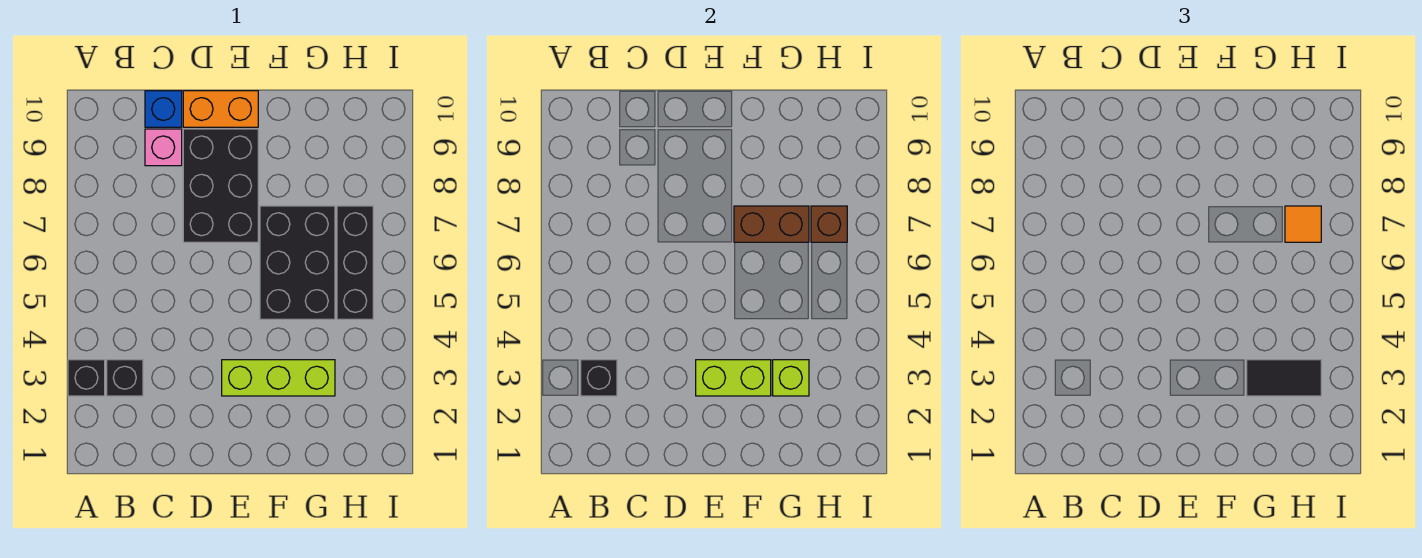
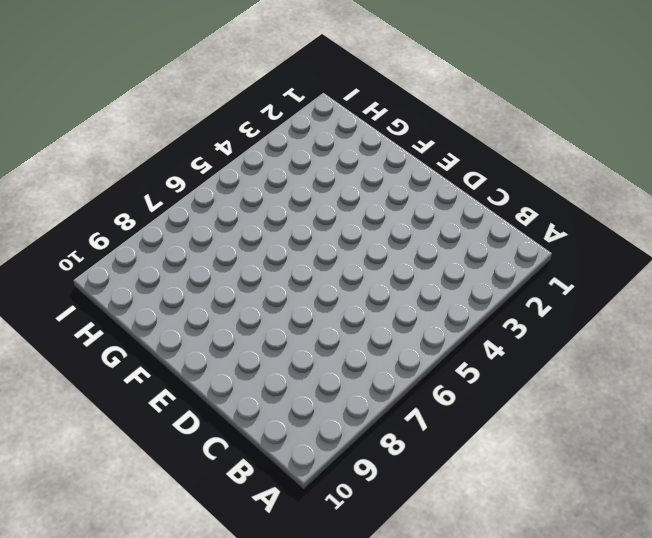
none -> black brick A3 level 1
none -> black brick B3 level 1
none -> pink brick C9 level 1

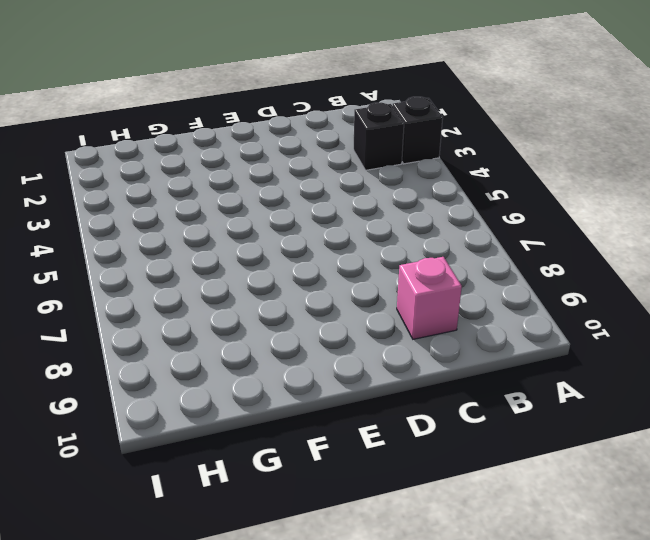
none -> blue brick C10 level 1
none -> black brick D7:E9 level 1
none -> orange brick D10:E10 level 1

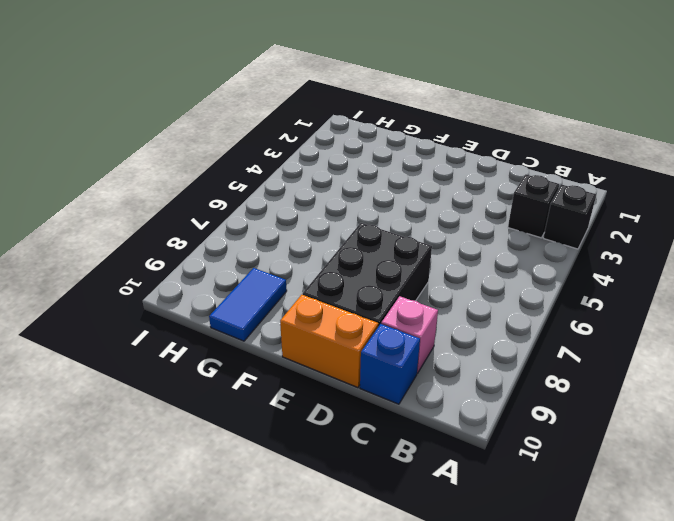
blue tile G9:G10 level 1 -> none
none -> lime brick E3:G3 level 1
none -> black brick F5:G7 level 1
none -> black brick H5:H7 level 1

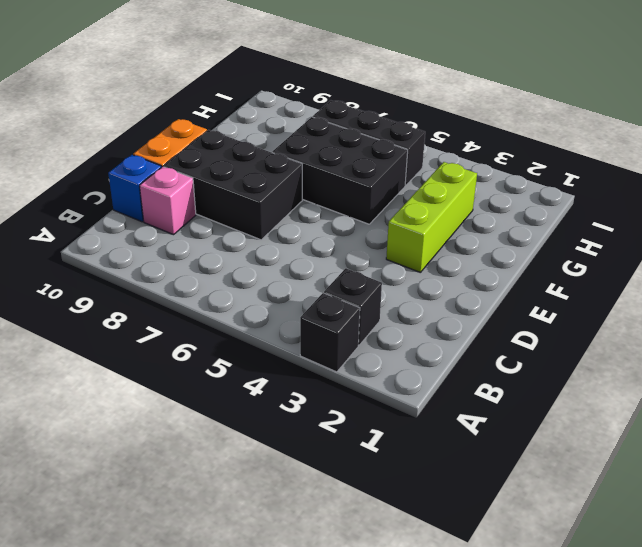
none -> black brick B3 level 2
none -> lime brick E3:F3 level 2
none -> brown brick F7:G7 level 2

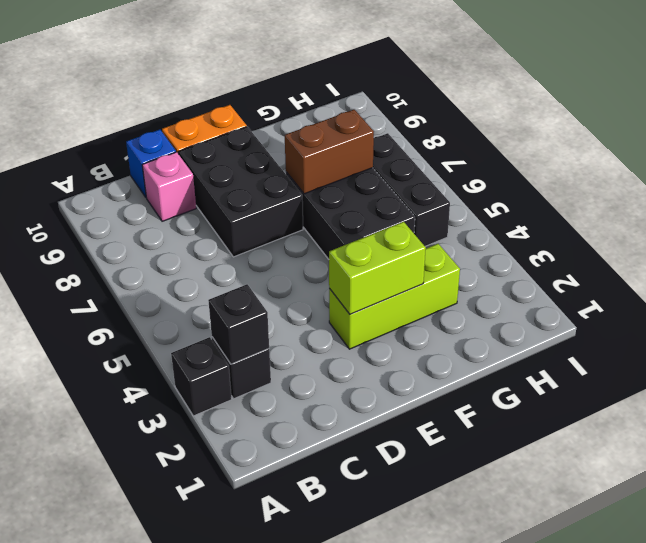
none -> lime brick G3 level 2
none -> brown brick H7 level 2
none -> black tile G3:H3 level 3

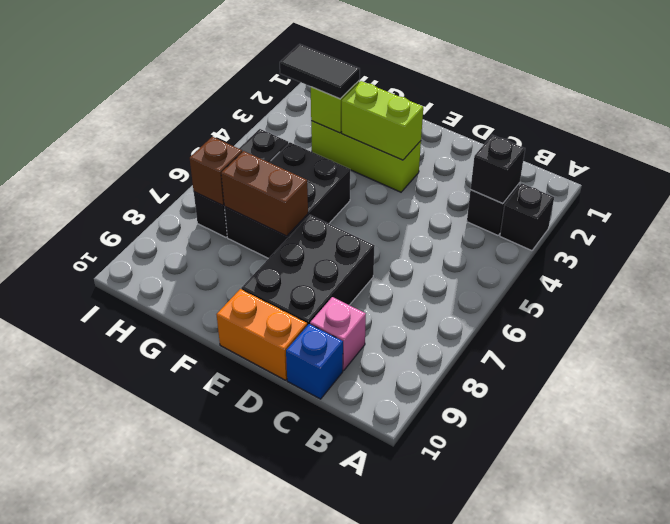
none -> orange tile H7 level 3

